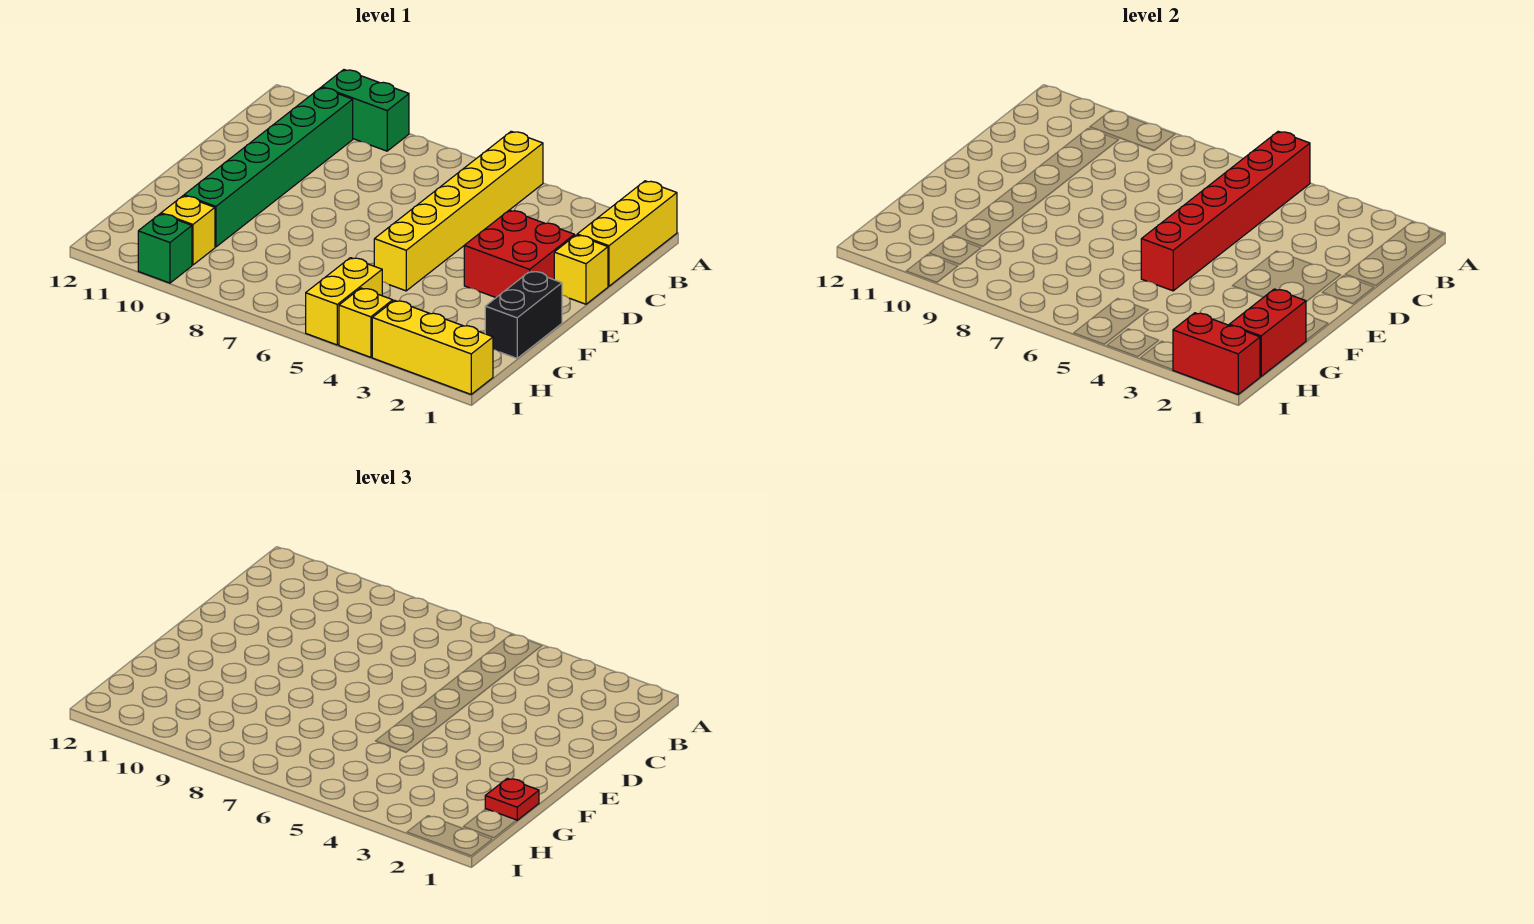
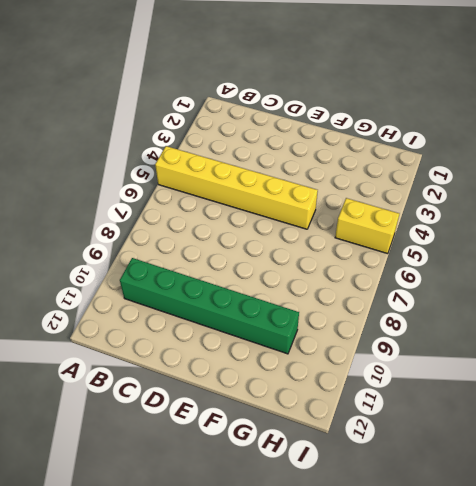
none -> yellow brick A1:C1 level 1
none -> green brick A9:A10 level 1
none -> yellow brick D1 level 1

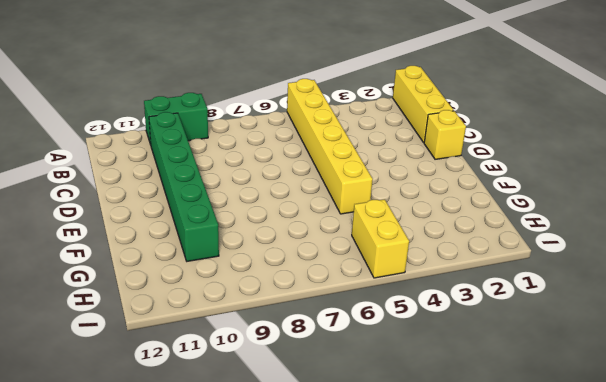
none -> red brick D2:E3 level 1
none -> black brick F1:G1 level 1
none -> yellow brick H10 level 1

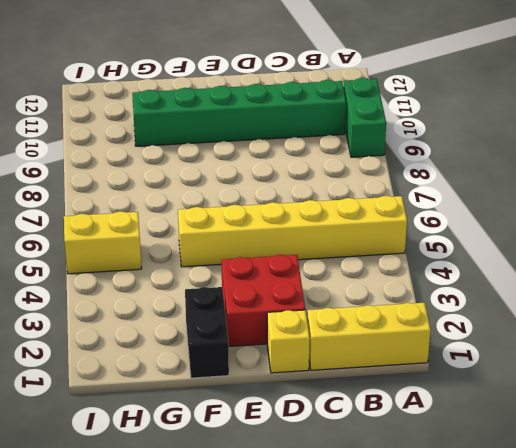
black brick F1:F2 level 1 -> black brick F1:G1 level 1
none -> yellow brick H10 level 1
none -> yellow brick I1:I3 level 1
none -> yellow brick I4 level 1

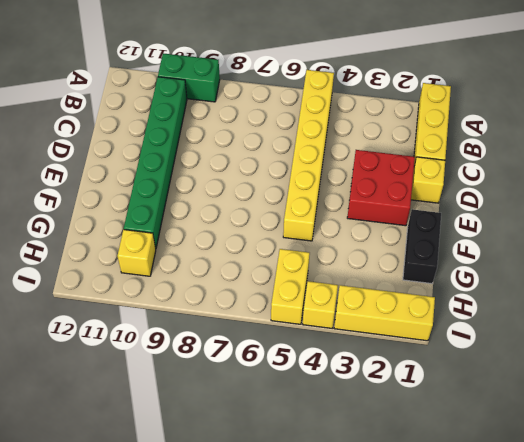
none -> green brick I10 level 1
none -> red brick A5:F5 level 2
none -> red brick G1:H1 level 2

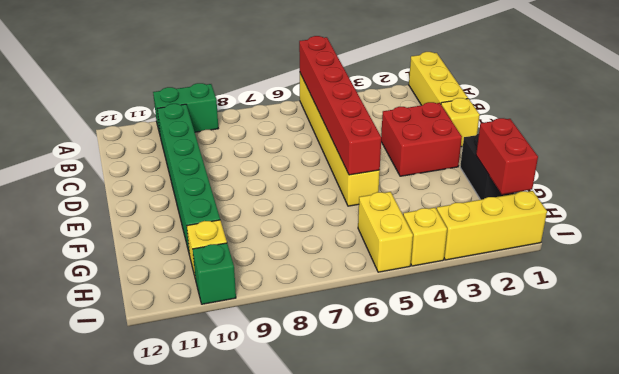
none -> red brick I1:I2 level 2
none -> red plate G1 level 3

